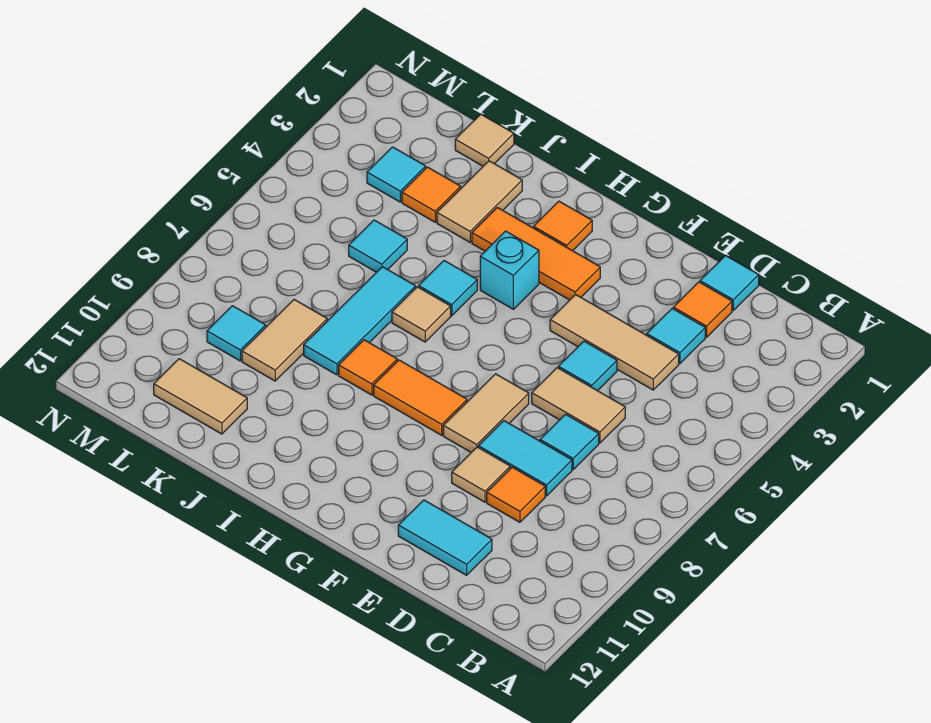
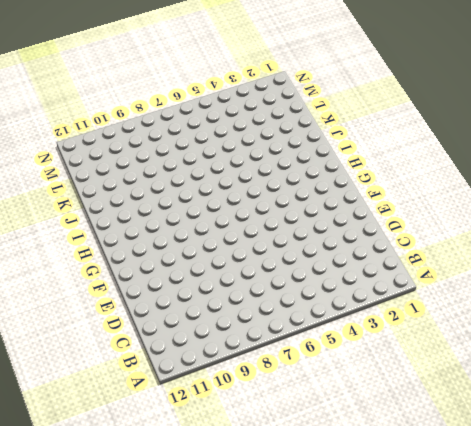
none -> cyan tile D1 level 1
none -> orange tile D2 level 1
none -> cyan tile D3 level 1

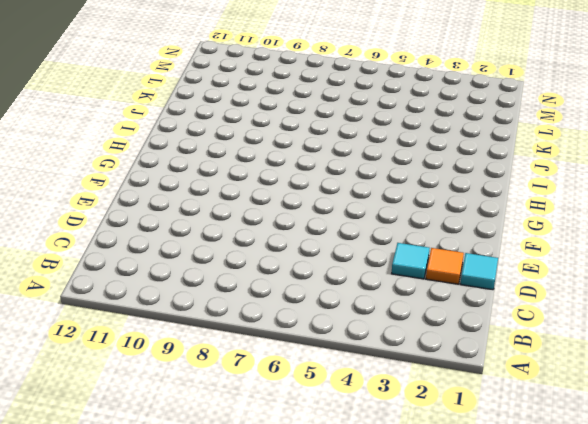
none -> tan tile D4:F4 level 1
none -> tan tile D6:E6 level 1
none -> cyan tile D7 level 1

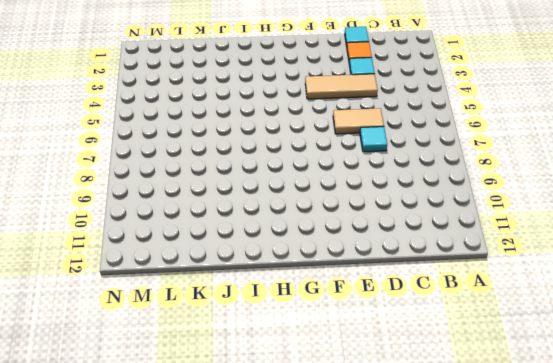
none -> cyan tile D8:E8 level 1
none -> orange tile D9 level 1
none -> cyan tile D11:E11 level 1

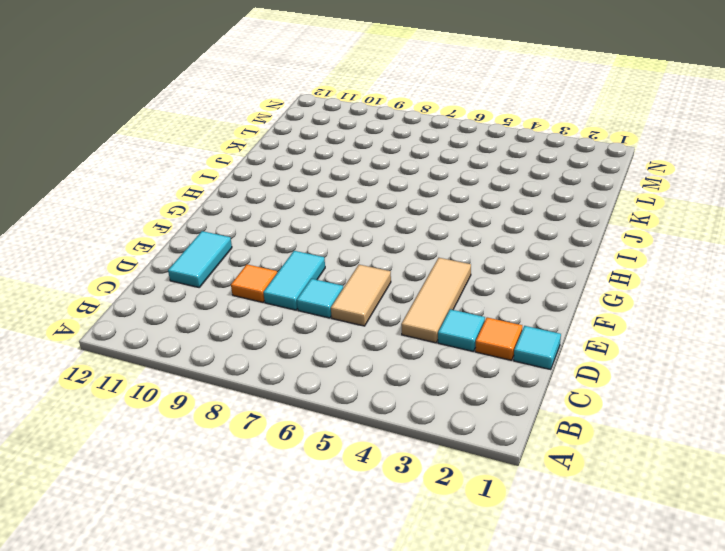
none -> cyan tile E5 level 1
none -> tan tile E9 level 1
none -> tan tile F7:F8 level 1

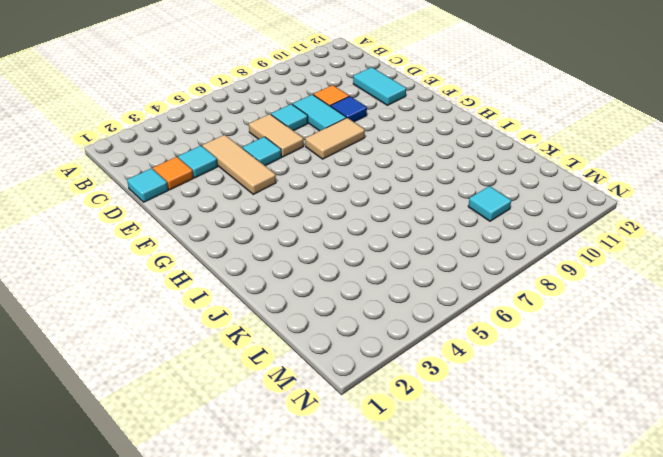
blue tile E9 level 1 -> tan tile E9 level 1
none -> orange tile G3:I3 level 1
none -> orange tile G8:H8 level 1
none -> orange tile H2 level 1

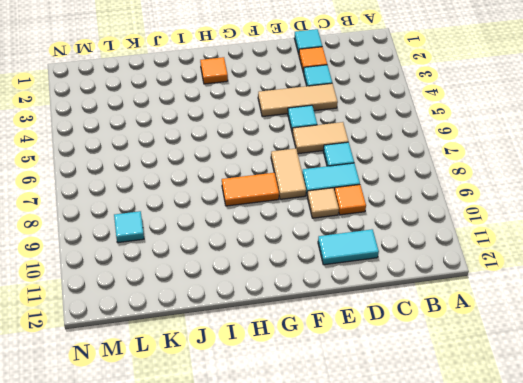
none -> orange tile G3:I3 level 1
none -> cyan brick H4 level 1
none -> cyan tile I5 level 1

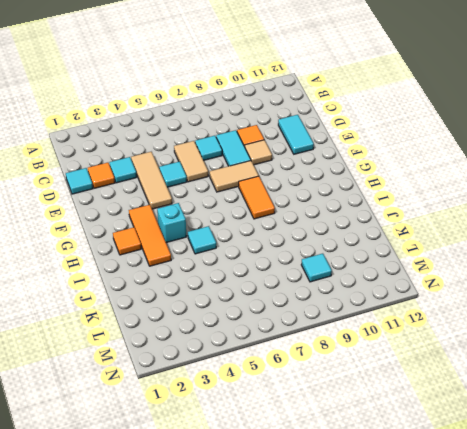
none -> tan tile I6 level 1
none -> orange tile I8 level 1
none -> tan tile J2:J3 level 1

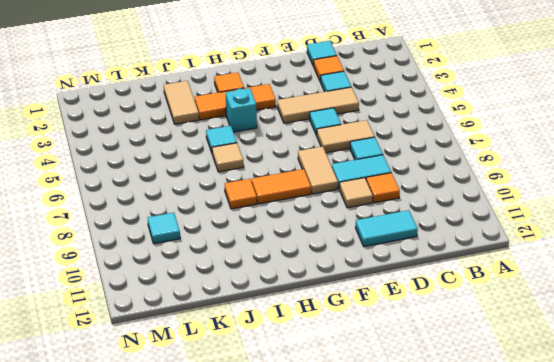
none -> cyan tile J6:J8 level 1
none -> tan tile K1 level 1
none -> orange tile K3 level 1

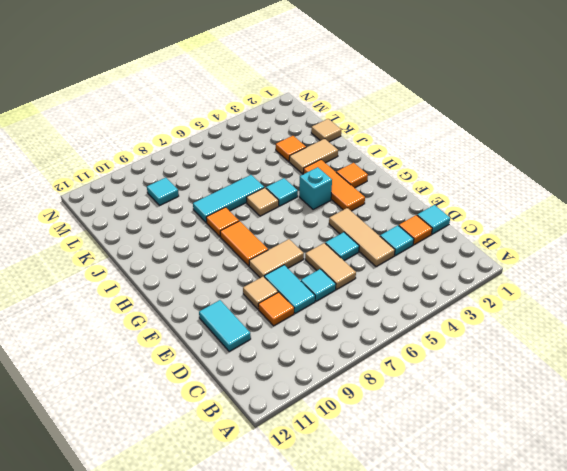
none -> cyan tile K5 level 1
none -> tan tile K8:K9 level 1
none -> tan tile K11:L11 level 1

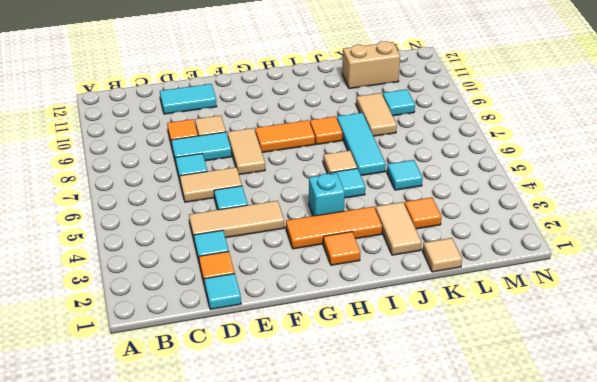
tan brick K11:L11 level 1 -> tan tile K11:L11 level 1
none -> cyan tile L3 level 1

